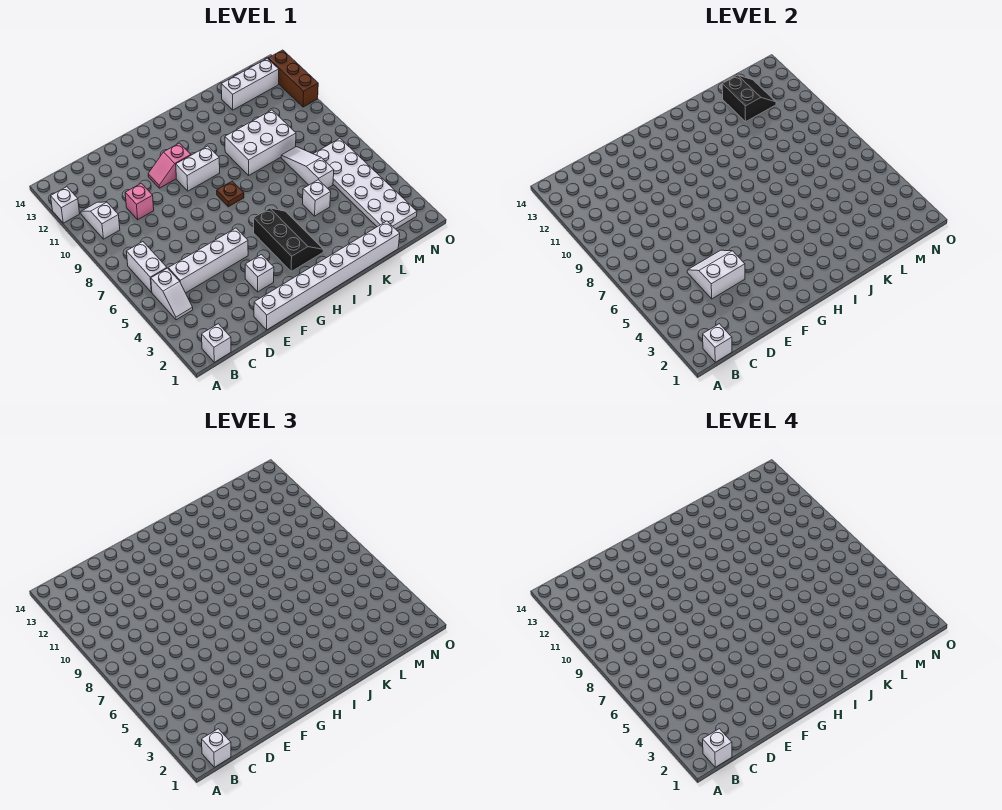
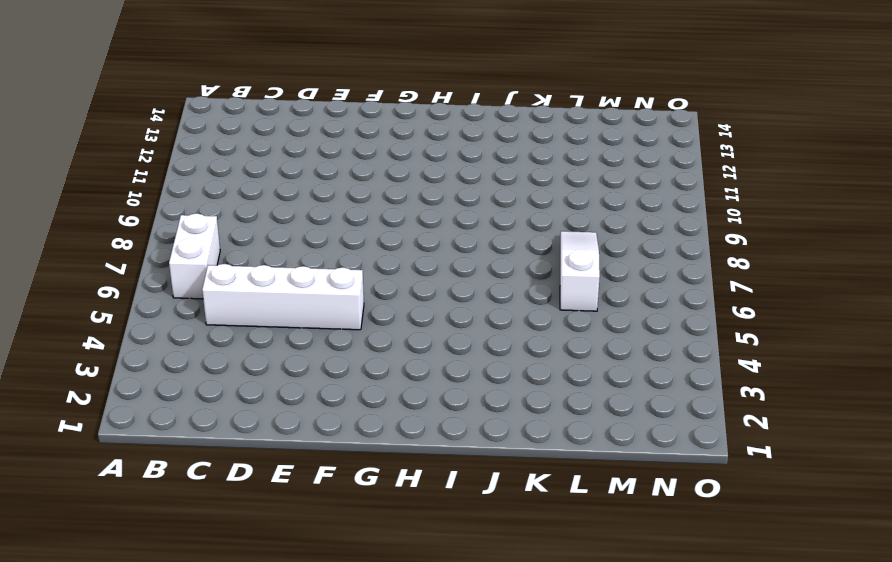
none -> white brick A12 level 1
none -> white brick B1 level 1
none -> white slope B4:B5 level 1 top 5

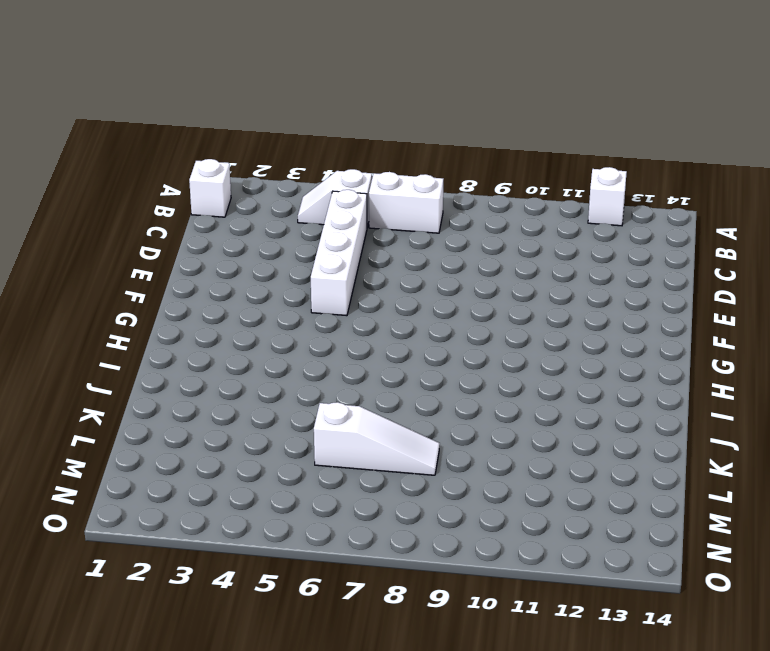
none -> white slope B10:B11 level 1 top 10
none -> pink brick D10 level 1
none -> white brick E1:L1 level 1

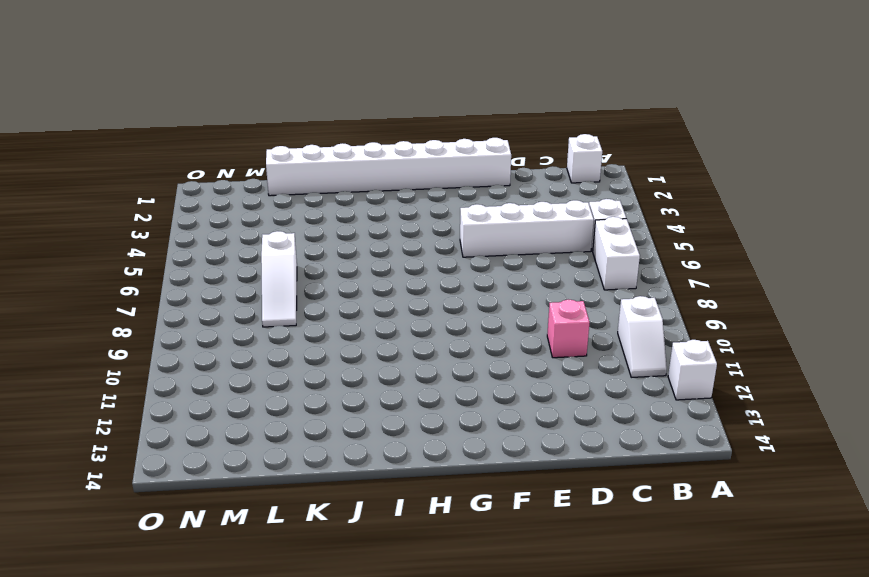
none -> white brick F3 level 1
none -> pink slope F11:G11 level 1 top G
none -> white brick G10:H10 level 1

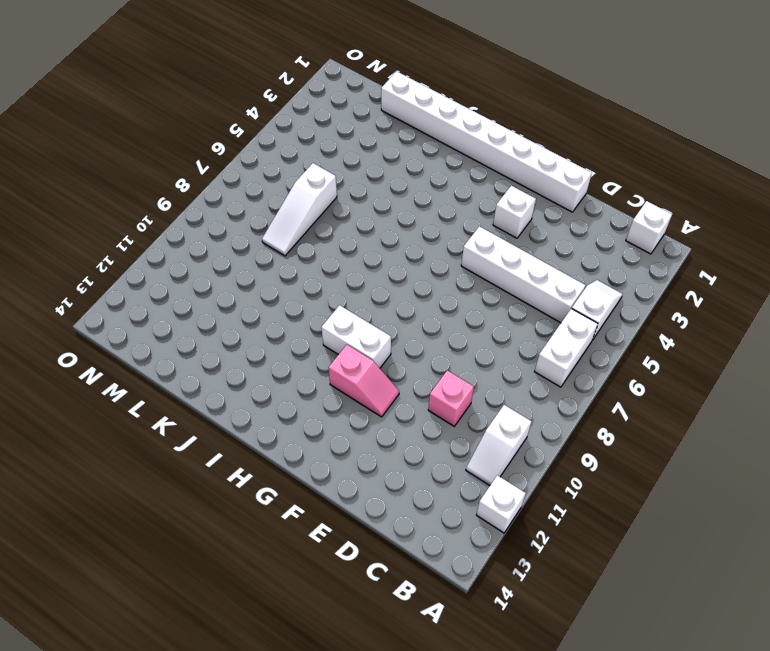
none -> black slope H3:I5 level 1 top H
none -> brown plate H8 level 1
none -> white brick J9:L10 level 1

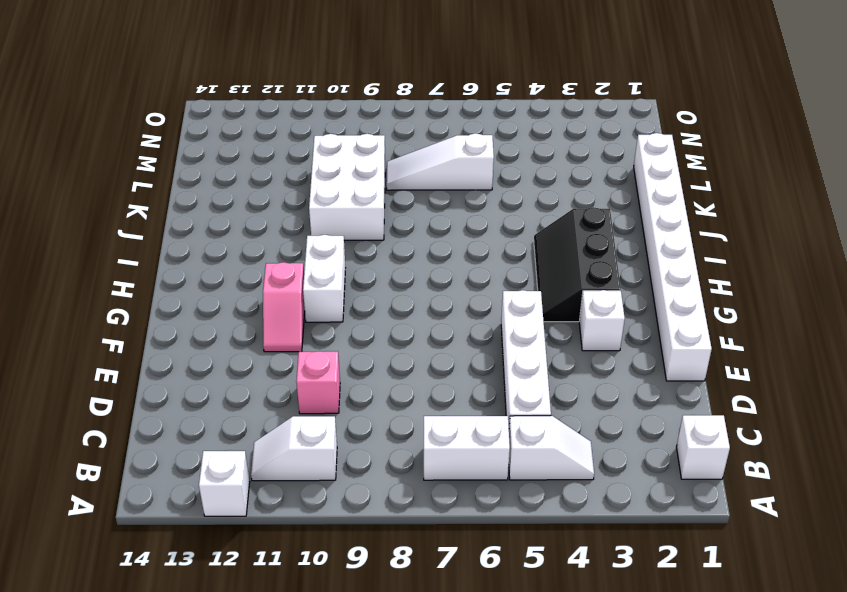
black slope G3:I4 level 1 top 3 -> black slope H3:I5 level 1 top H
none -> brown plate H8 level 1
none -> white brick K5 level 1
none -> white brick L13:N13 level 1

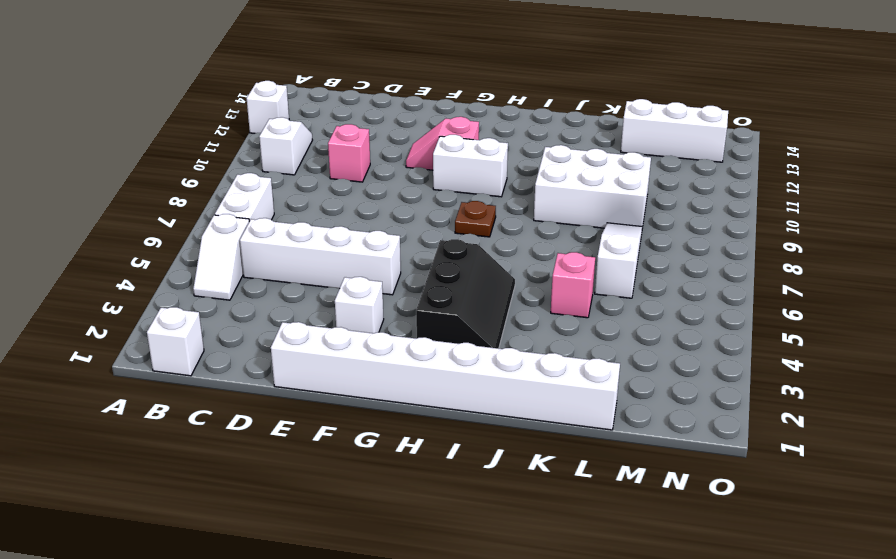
pink brick K5 level 1 -> white brick K5 level 1
none -> white plate M2:N7 level 1
none -> brown brick O11:O13 level 1
none -> white brick B1 level 2

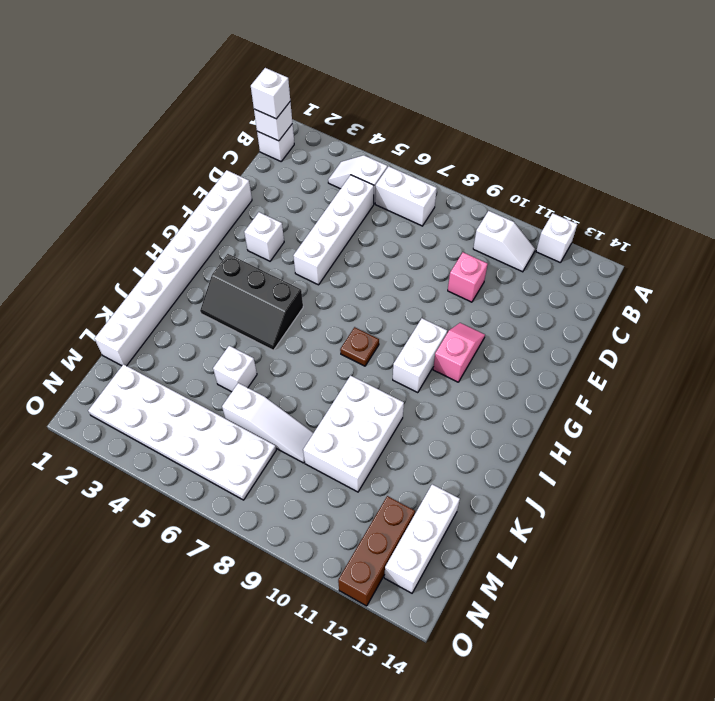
brown brick M12:O12 level 1 -> brown brick O11:O13 level 1
none -> white slope D4:E5 level 2 top 4
none -> black slope L12:M13 level 2 top L
none -> white brick B1 level 4

